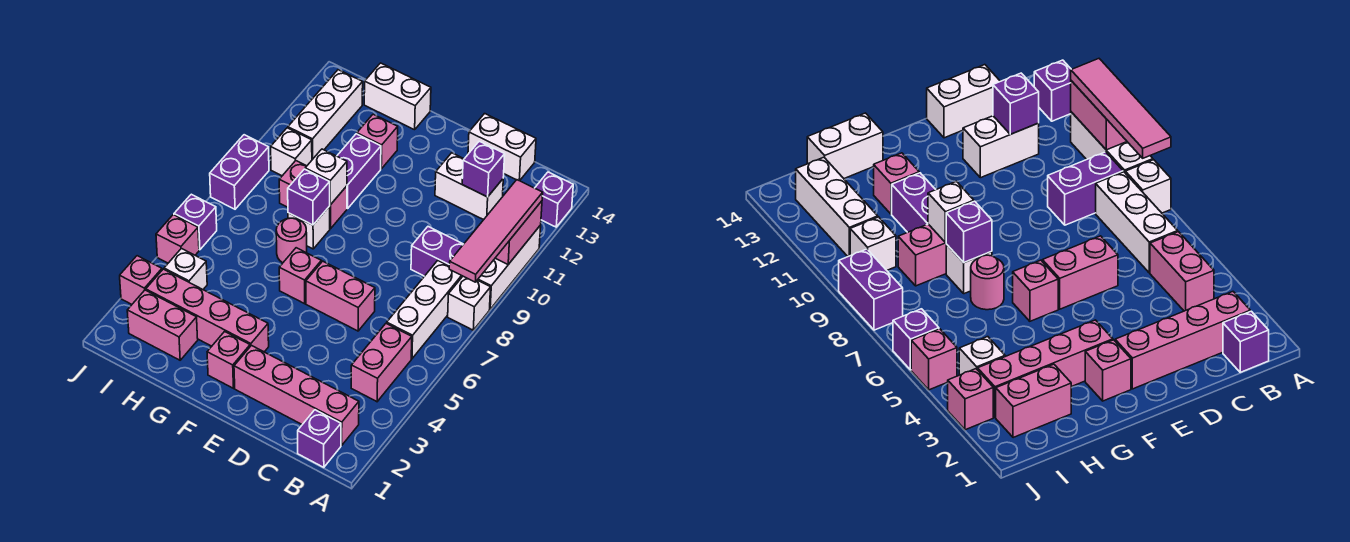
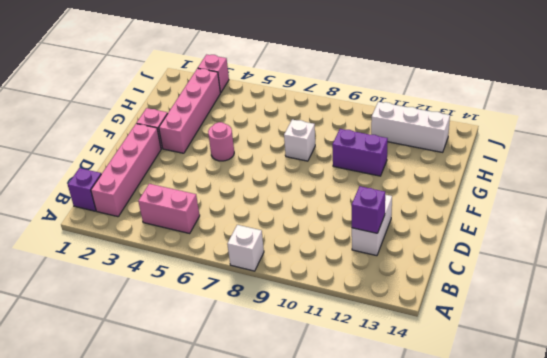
pink round brick F5 level 1 -> pink round brick G7 level 1
none -> white brick A9:A11 level 1
none -> purple brick A13 level 1
none -> white brick B6:B8 level 1
none -> purple brick B9:C9 level 1

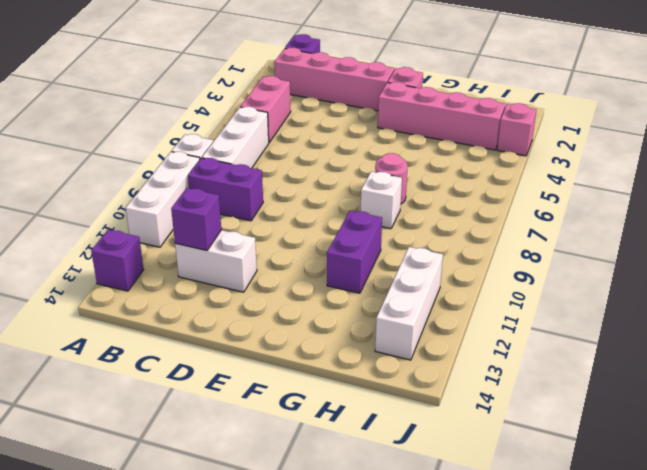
none -> white brick C14:D14 level 1
none -> pink brick D6:E6 level 1
none -> pink brick F6 level 1
none -> pink brick G9:H9 level 1

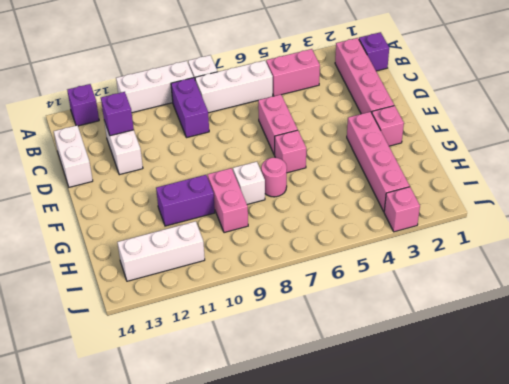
none -> pink brick G12 level 1
none -> white brick G14:H14 level 1
none -> pink brick H2:I2 level 1
none -> white brick I4 level 1

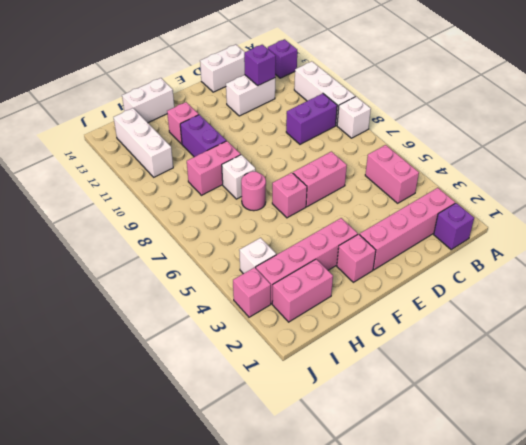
none -> white brick B6:B8 level 1
none -> white brick I10 level 1
none -> pink brick J5 level 1
none -> purple brick J6 level 1

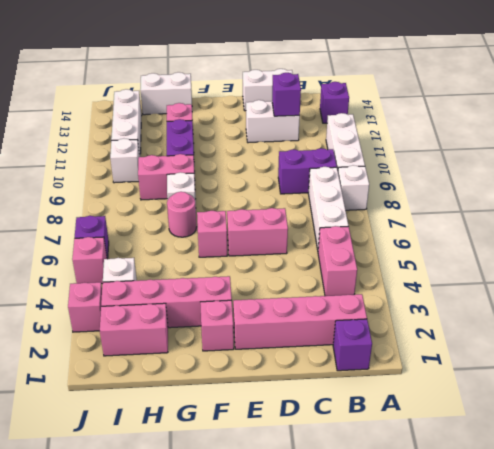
none -> purple brick J8:J9 level 1
none -> pink brick A10:A11 level 2
none -> purple brick G8 level 2
none -> white brick G9 level 2

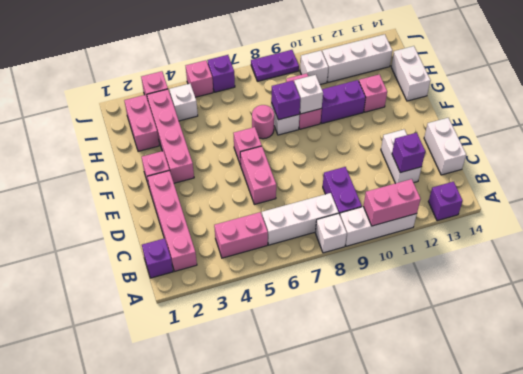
purple plate J8:J9 level 1 -> purple brick J8:J9 level 1
none -> pink tile A8:A11 level 3

